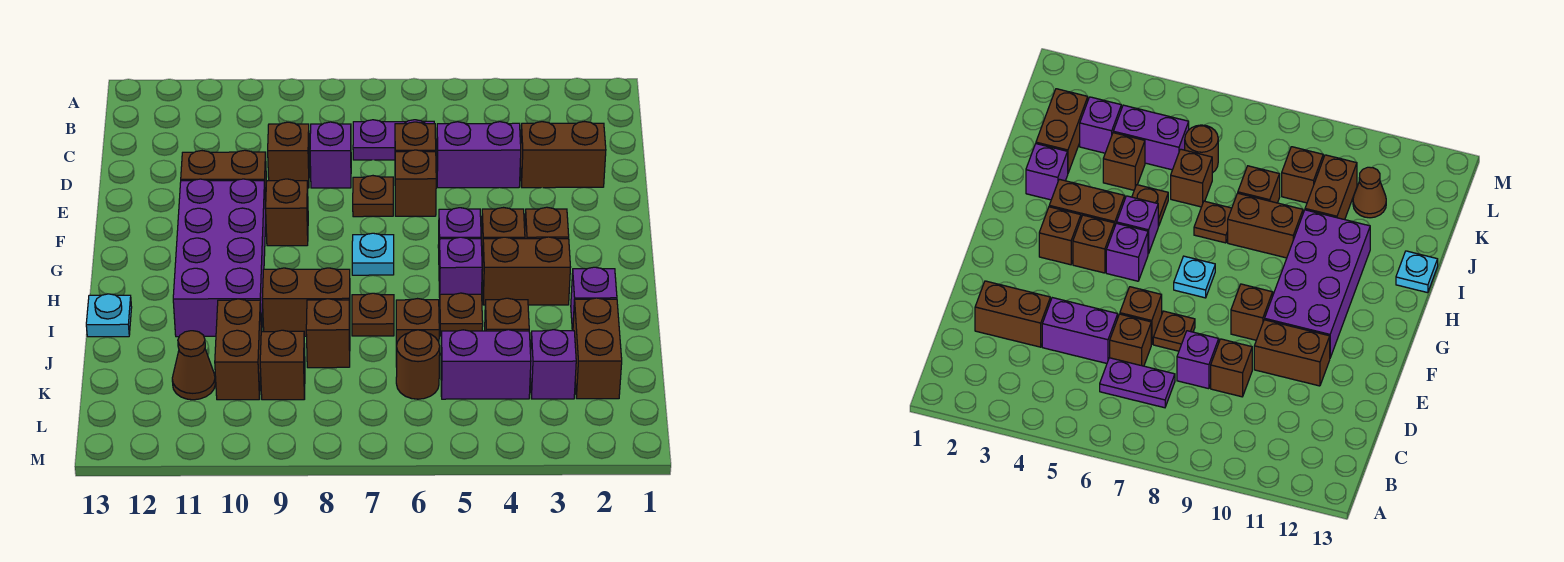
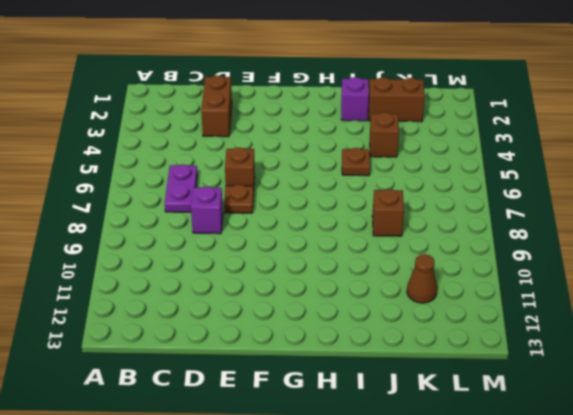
none -> purple brick D4:D5 level 1
none -> brown brick D6 level 1
none -> brown brick D9 level 1
none -> brown brick E10:E11 level 1

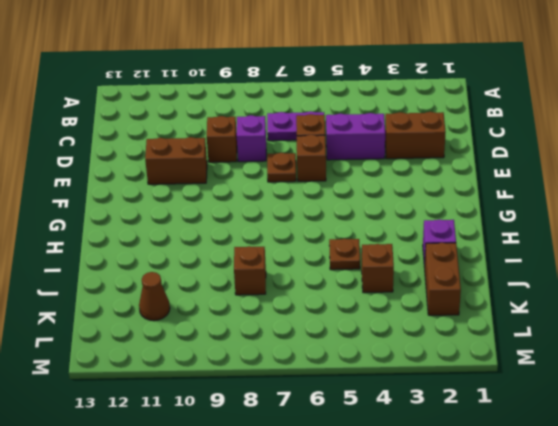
none -> brown brick F9 level 1
none -> purple brick F10:I11 level 1
none -> brown brick G3 level 1
none -> brown brick G4 level 1

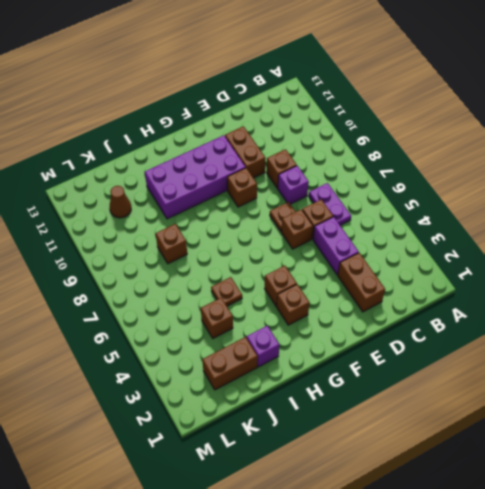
none -> purple brick G5 level 1
none -> cyan plate G7 level 1
none -> brown brick H3:H4 level 1
none -> purple brick H5 level 1

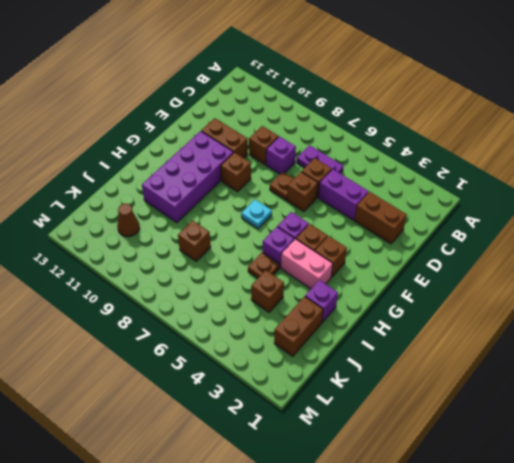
pink brick H3:H4 level 1 -> brown brick H3:H4 level 1
none -> brown plate I7 level 1
none -> brown brick I8:I9 level 1
none -> cyan plate I13 level 1
none -> brown brick J6 level 1

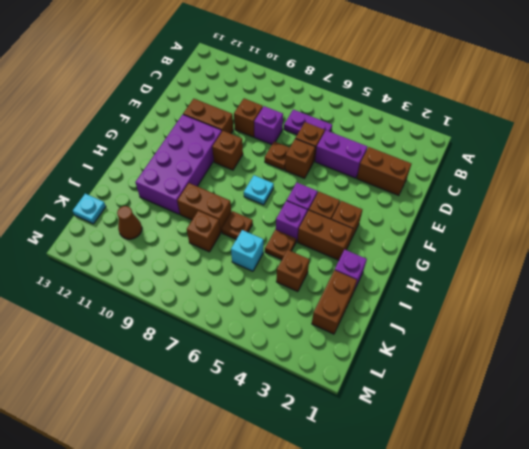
cyan brick J6 level 1 -> brown brick J6 level 1
cyan plate K13 level 1 -> cyan plate I13 level 1
none -> brown brick J10:K10 level 1
none -> purple brick K3 level 1
none -> purple brick K4:K5 level 1
none -> brown round brick K6 level 1

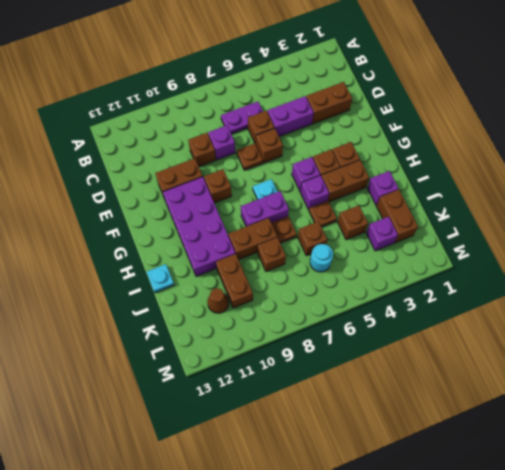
purple brick H7:H8 level 1 -> purple brick K4:K5 level 1
cyan round brick K6 level 1 -> brown round brick K6 level 1
none -> brown brick K9 level 1

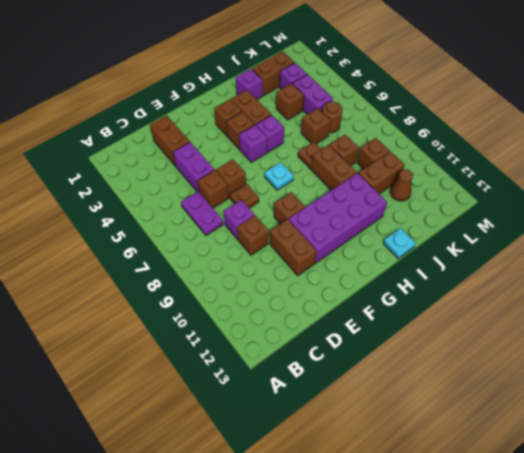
none -> brown plate I5 level 1

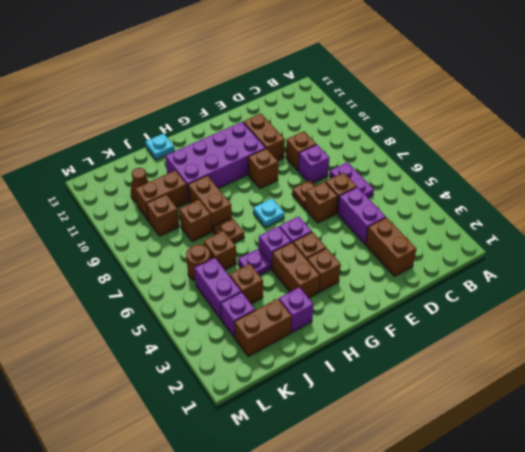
purple plate I5 level 1 -> brown plate I5 level 1

